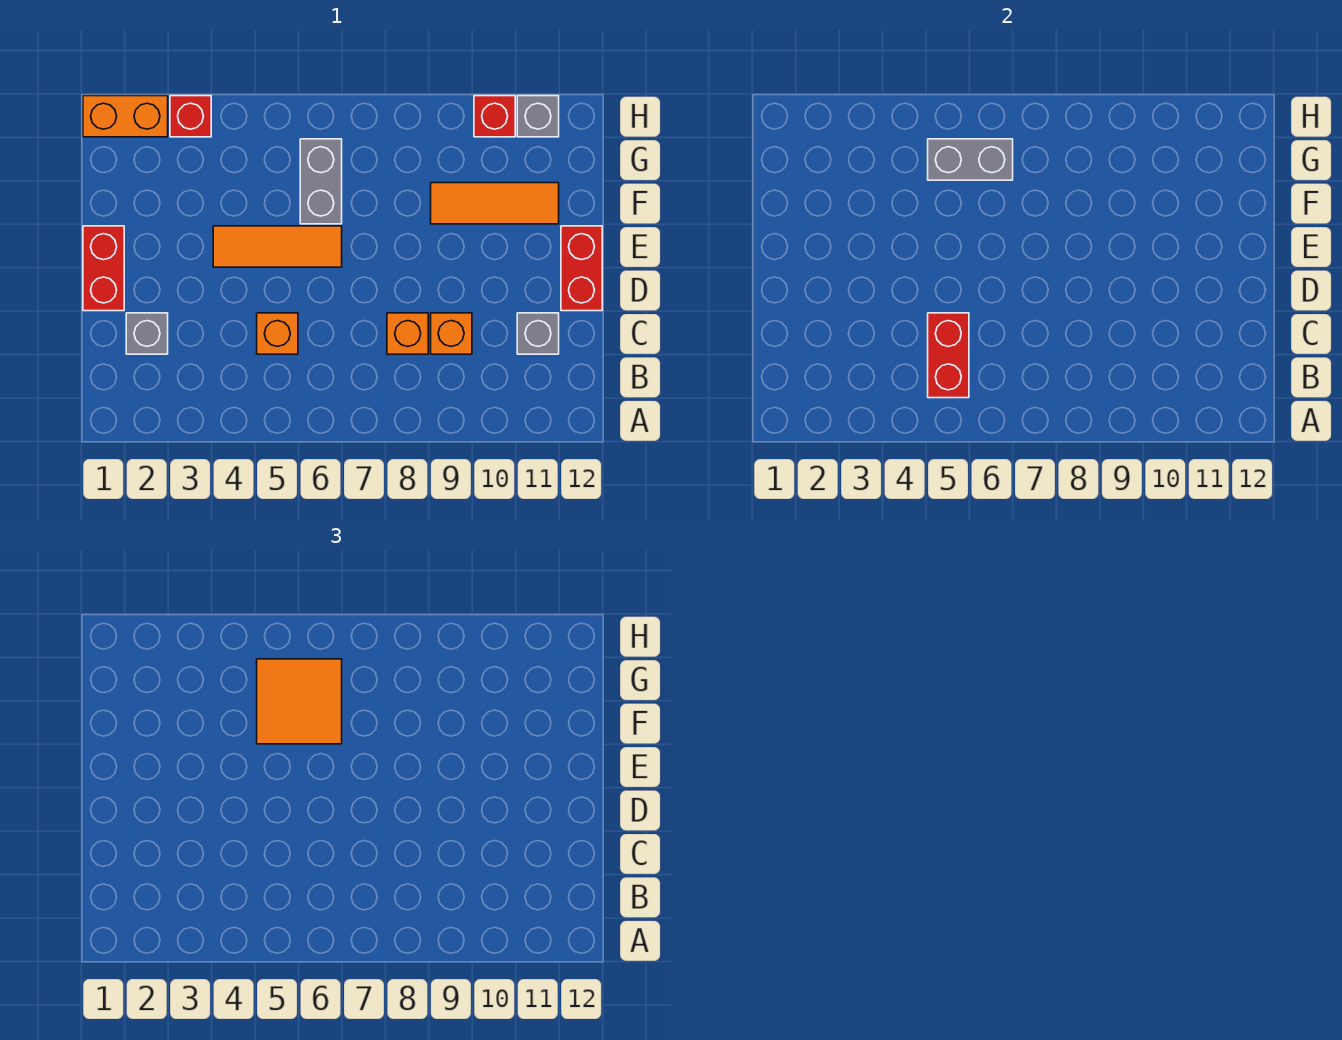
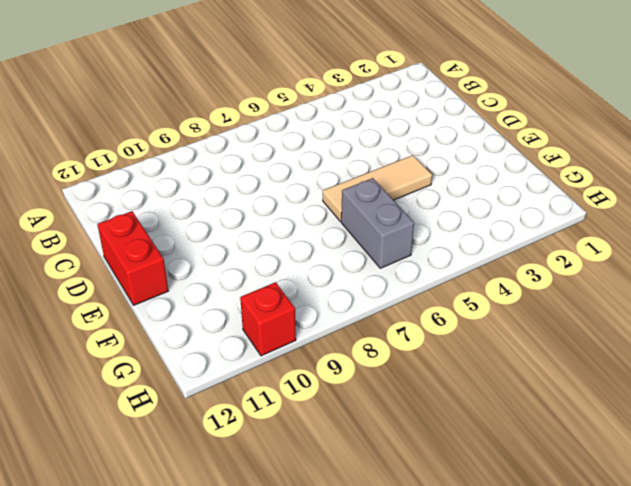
tan tile E4:E6 level 1 -> orange tile E4:E6 level 1
none -> grey brick C2 level 1
none -> orange brick C5 level 1
none -> orange brick C8 level 1

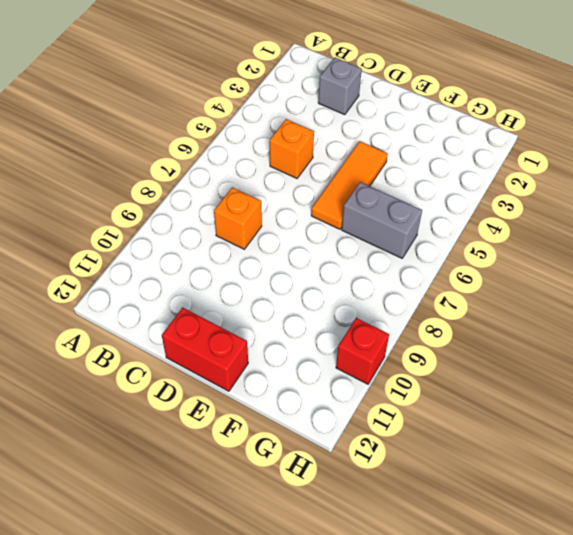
none -> orange brick C9 level 1
none -> grey brick C11 level 1
none -> red brick D1:E1 level 1

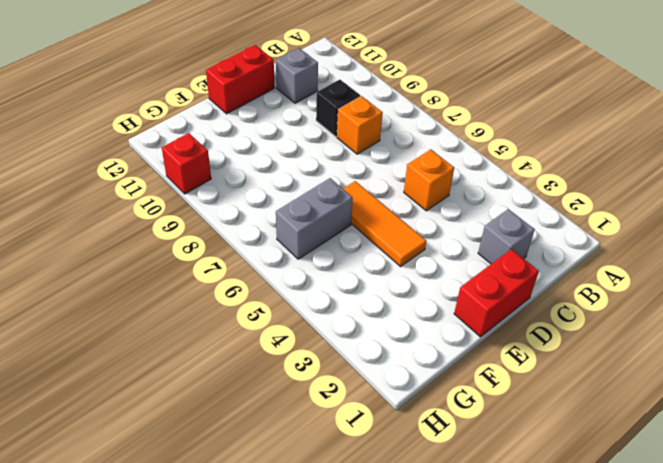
black brick C9 level 1 -> orange brick C9 level 1
none -> orange tile F9:F11 level 1
none -> orange brick H1:H2 level 1
none -> red brick H3 level 1

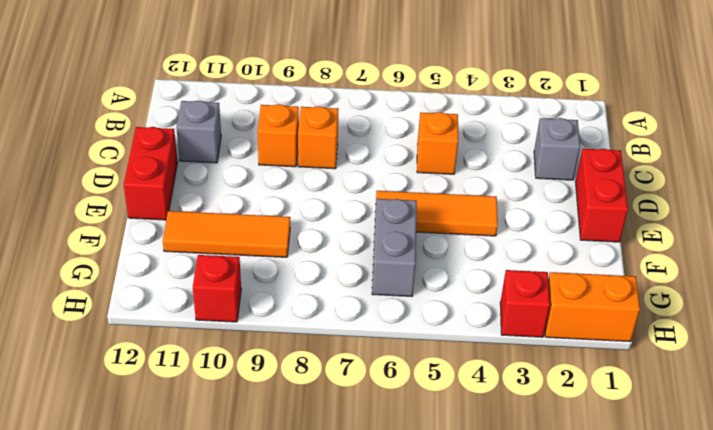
none -> grey brick H11 level 1
none -> red brick B5:C5 level 2
none -> grey brick G5:G6 level 2

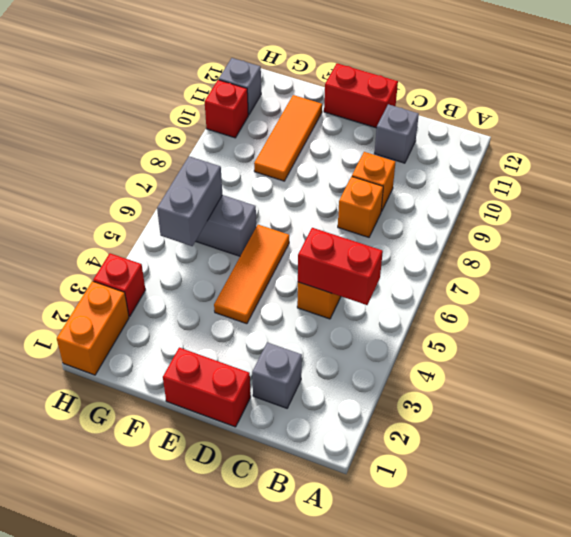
none -> orange tile F5:G6 level 3

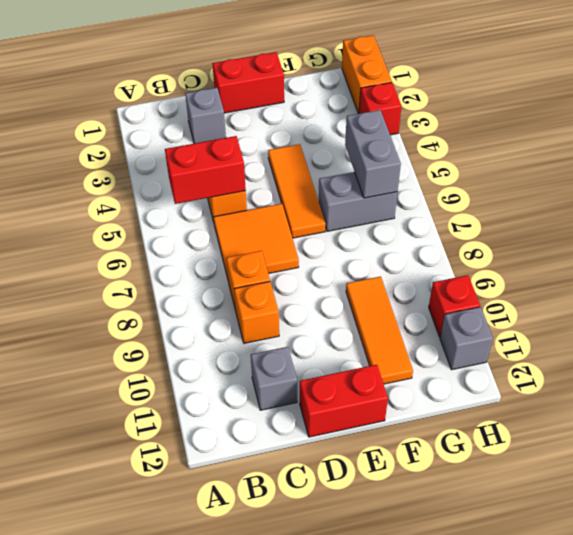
orange tile C6:D7 level 1 -> orange tile F5:G6 level 3

